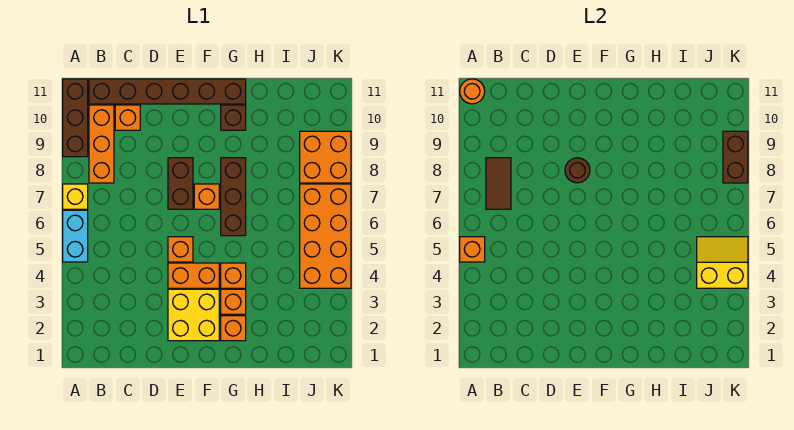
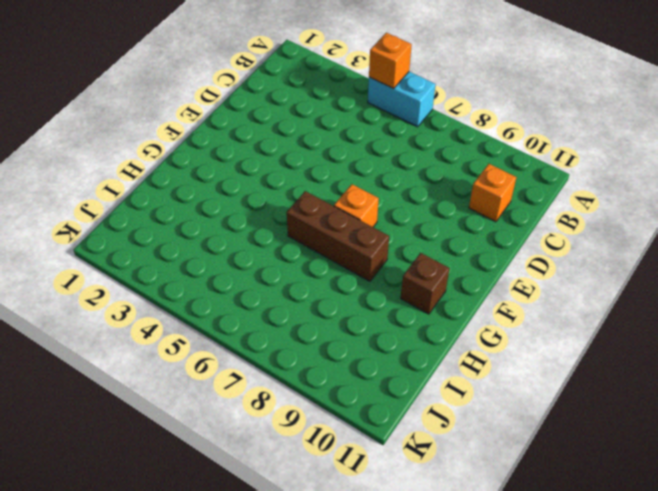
none -> yellow brick A7 level 1
none -> brown brick A9:A11 level 1
none -> orange brick B8:B10 level 1

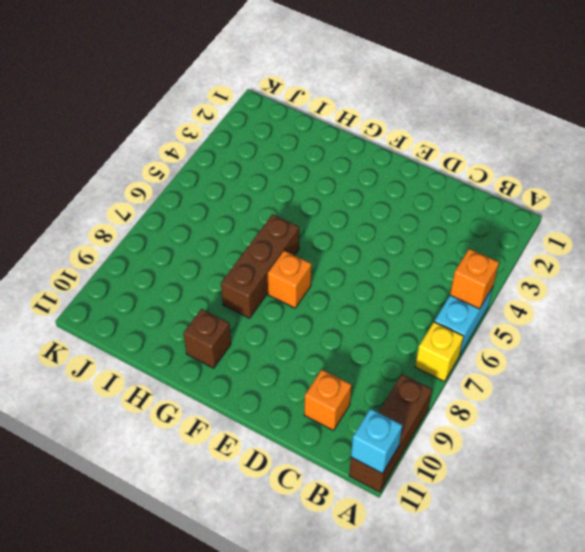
cyan brick A11 level 2 -> orange round brick A11 level 2
none -> orange brick B8:B10 level 1
none -> brown brick B11:G11 level 1
none -> yellow brick E2:F3 level 1

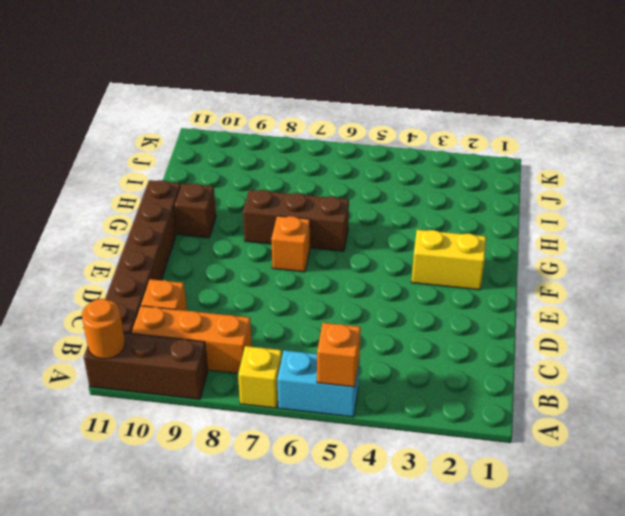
yellow brick F2:F3 level 1 -> yellow brick E2:F3 level 1
none -> orange brick E4:F4 level 1
none -> orange brick E5 level 1
none -> brown brick E7:E8 level 1

